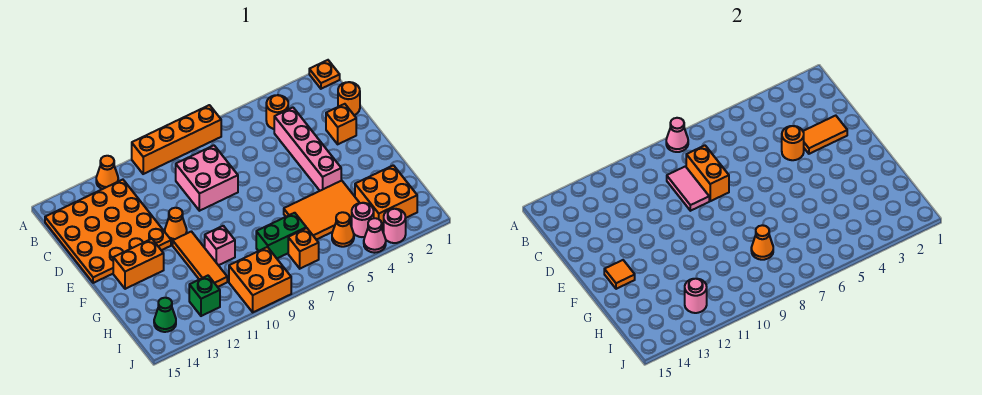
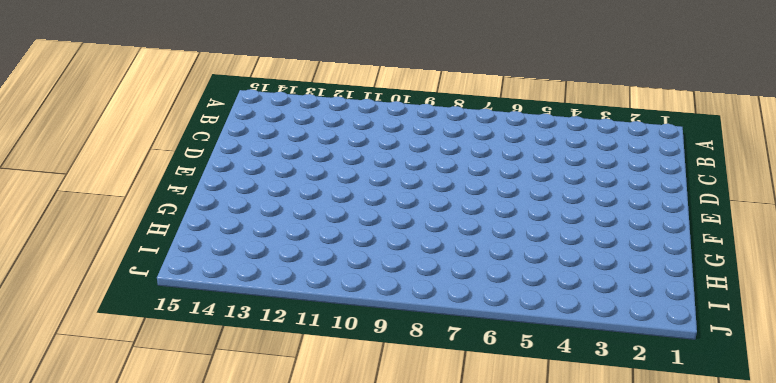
none -> orange plate A1 level 1
none -> orange brick A7:A10 level 1
none -> orange cone A12 level 1
none -> orange round brick B4 level 1

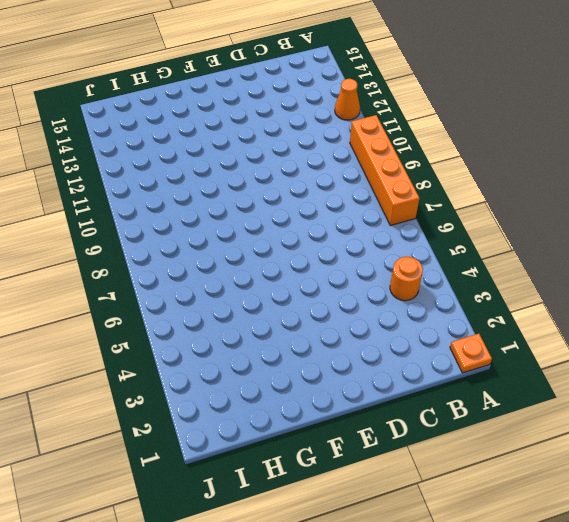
none -> orange plate B12:E15 level 1
none -> orange round brick C1 level 1
none -> pink brick C4:F4 level 1
none -> pink brick C8:D9 level 1

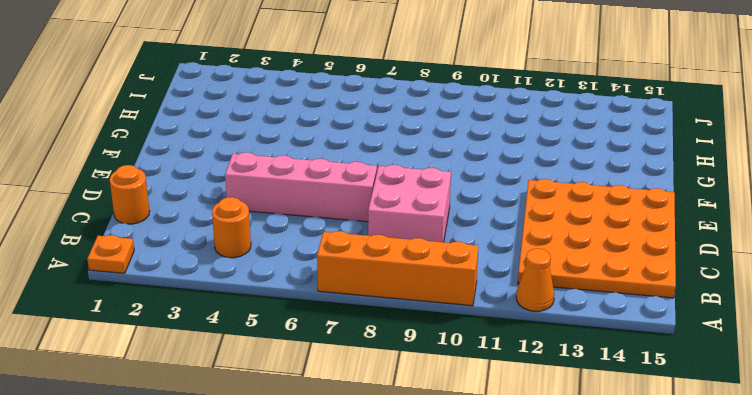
pink brick D4:D7 level 1 -> pink brick C4:F4 level 1
none -> orange brick D2 level 1
none -> orange cone E11 level 1
none -> orange tile F11:H11 level 1
none -> orange brick F13:F14 level 1

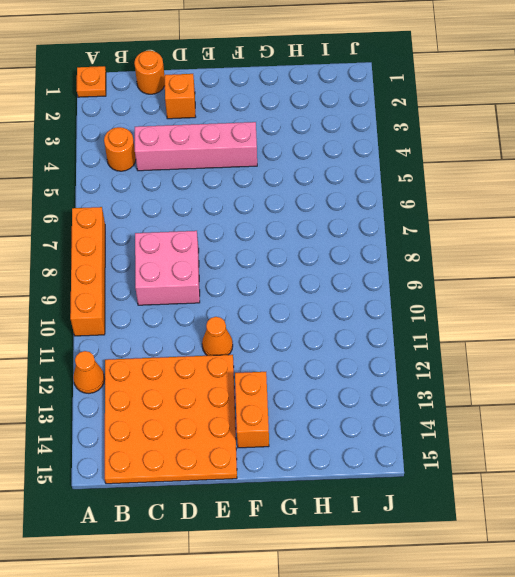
none -> orange tile F11:H11 level 1
none -> orange tile G4:H6 level 1
none -> pink brick G10 level 1
none -> orange brick H2:I3 level 1

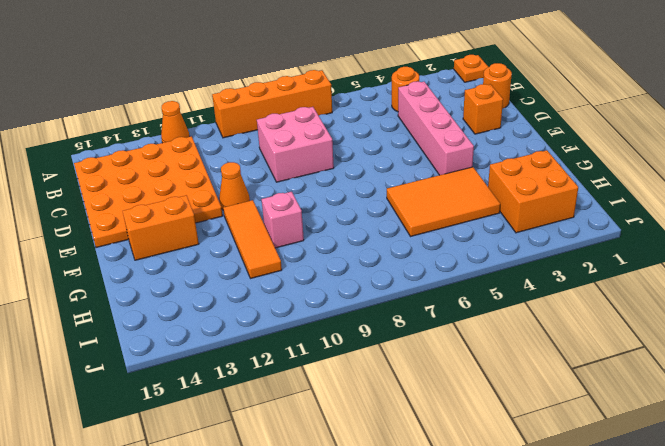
none -> green brick H7:H8 level 1
none -> pink round brick I4 level 1
none -> orange cone I5 level 1
none -> orange brick I7 level 1

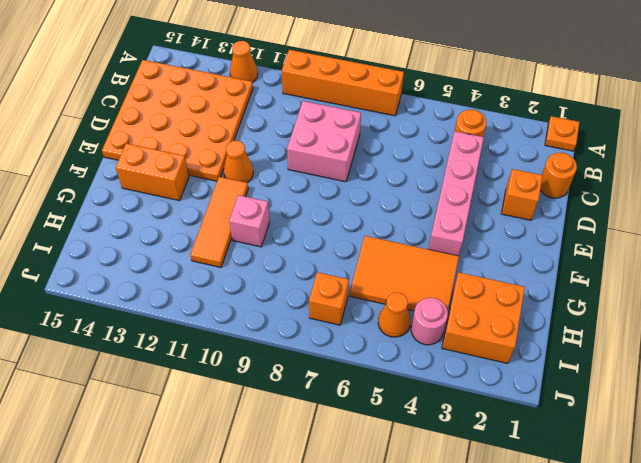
none -> green brick H7:H8 level 1
none -> orange brick I9:J10 level 1
none -> green brick I12 level 1
none -> green cone I14 level 1

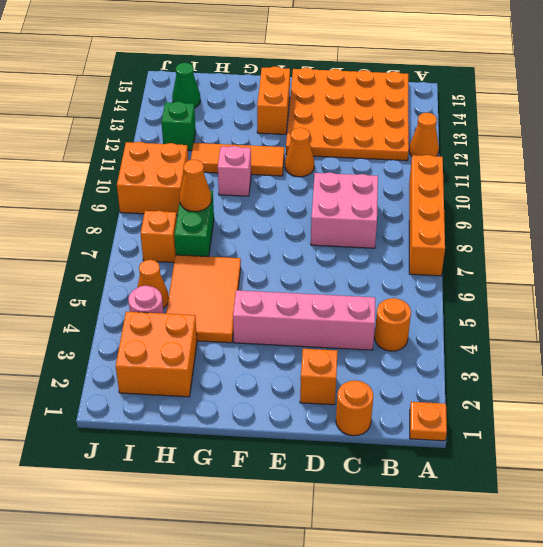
none -> pink round brick J3 level 1
none -> pink cone J4 level 1
none -> pink cone A8 level 2
none -> orange brick C8:D8 level 2

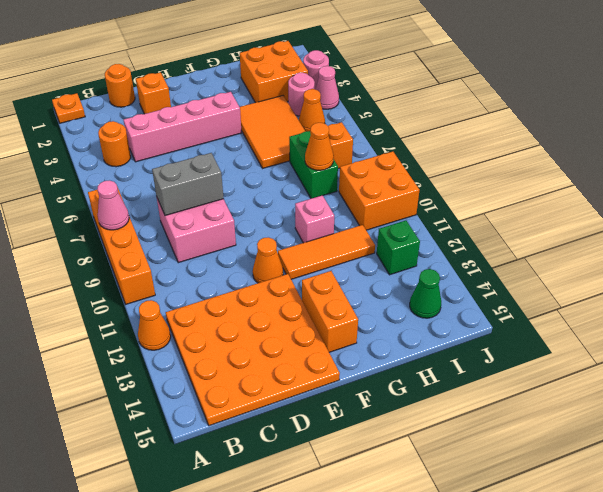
grey brick C8:D8 level 2 -> orange brick C8:D8 level 2
none -> pink tile C9:D9 level 2
none -> orange tile D2:D3 level 2
none -> orange round brick D4 level 2
none -> orange tile F14 level 2

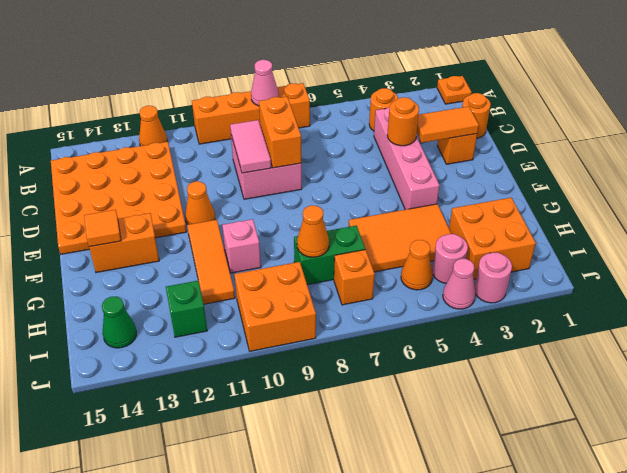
none -> pink round brick I12 level 2

